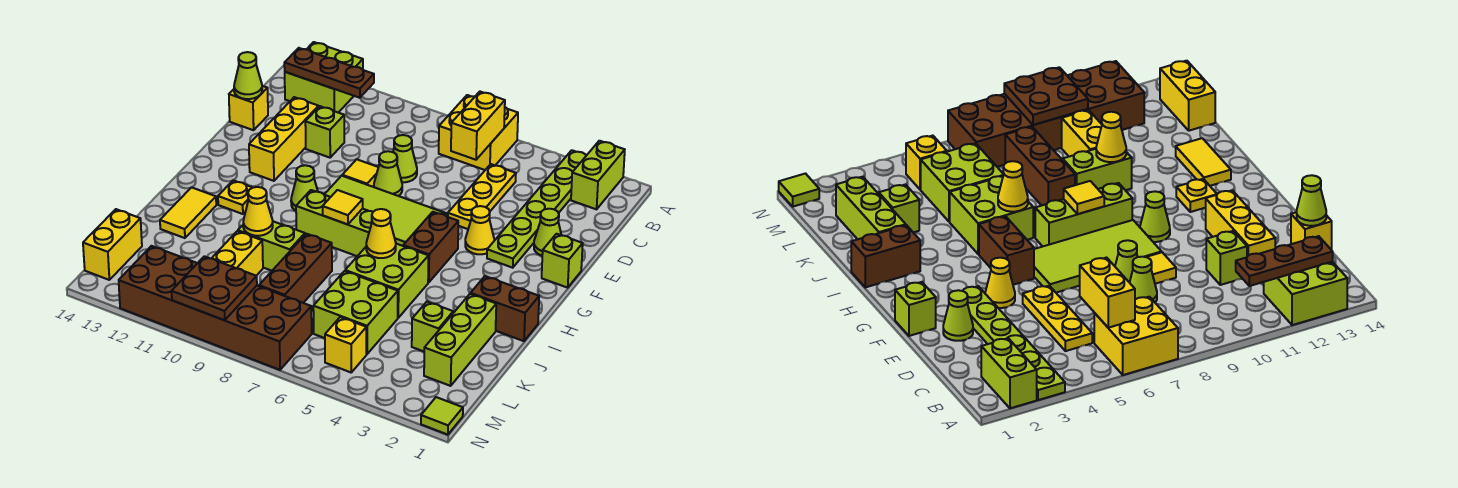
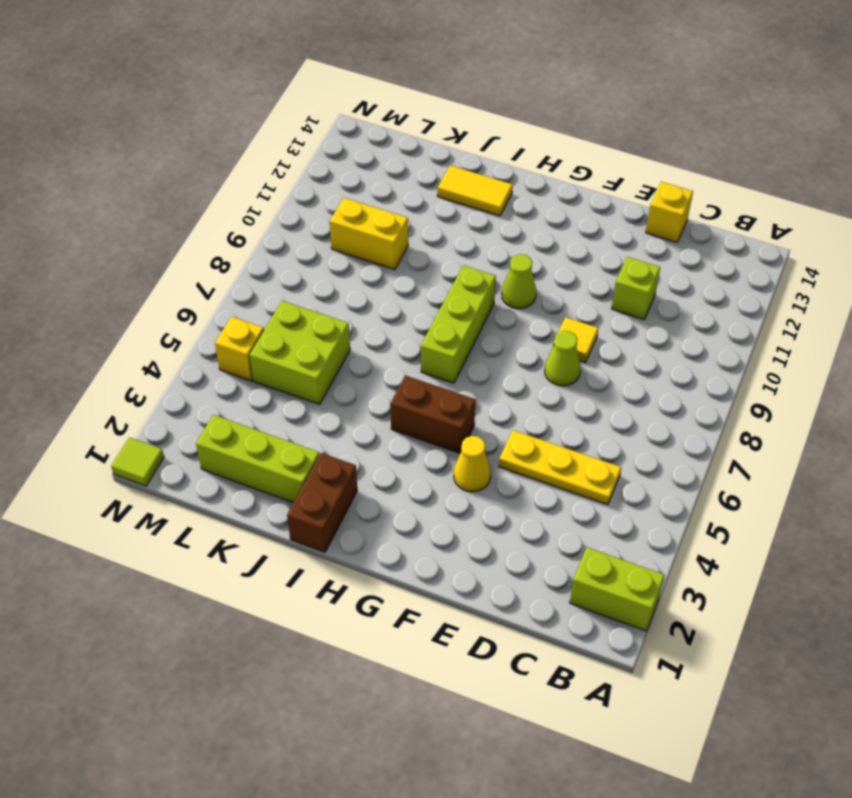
none -> lime plate A3:F3 level 1
none -> yellow brick A6:B7 level 1
none -> lime brick A12:B13 level 1
none -> lime cone D8 level 1

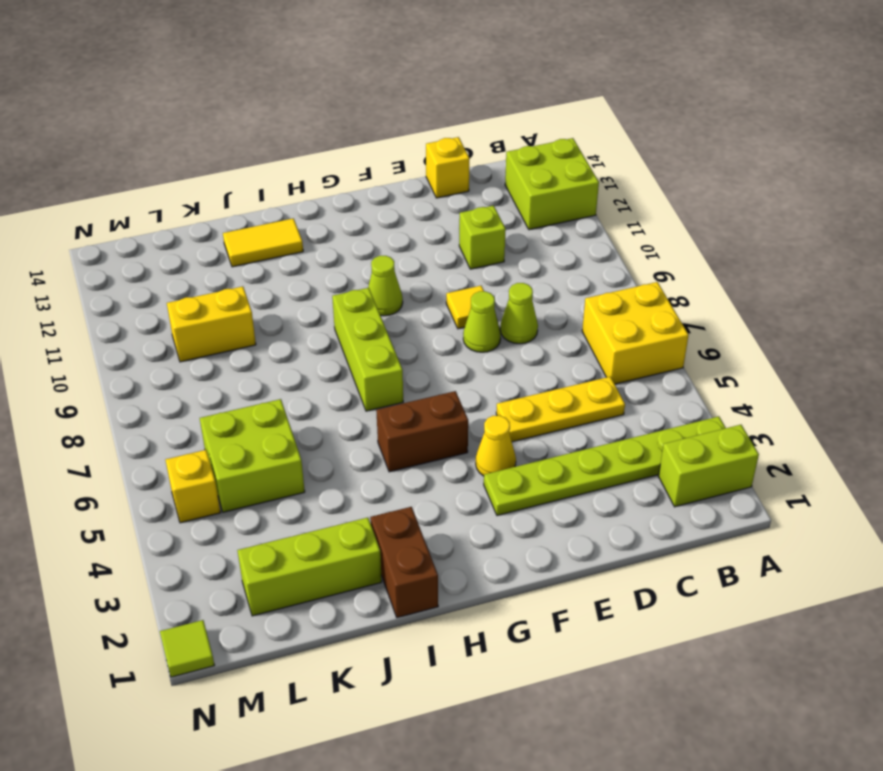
none -> yellow brick D12:F12 level 1
none -> lime cone E2 level 1
none -> lime brick F1 level 1
none -> lime tile F6:G9 level 1

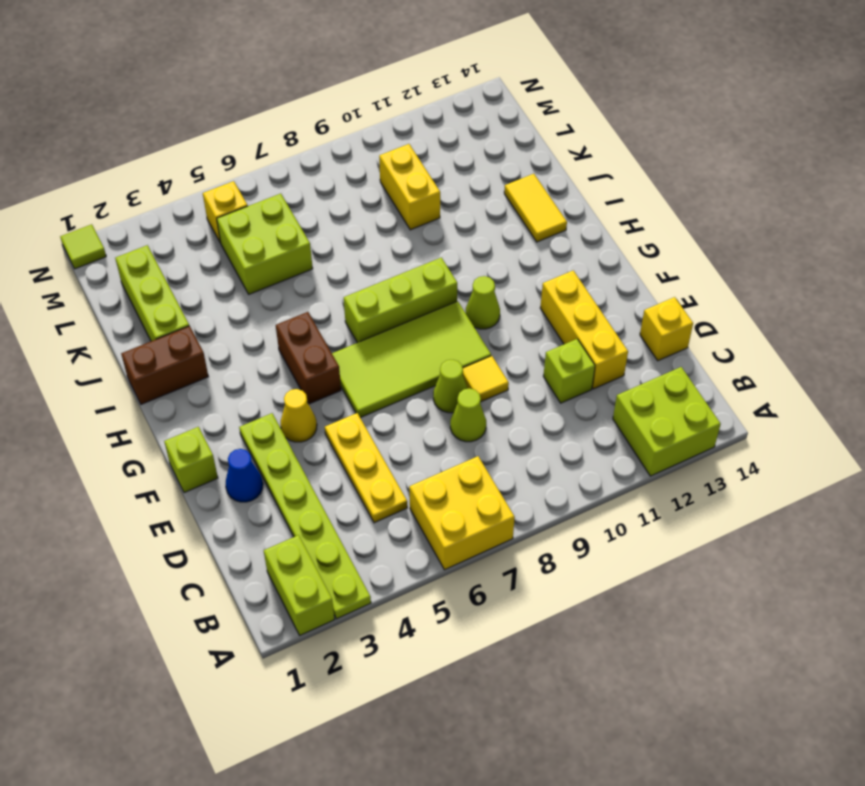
blue cone E2 level 1 -> lime cone E2 level 1
none -> yellow plate H12 level 1
none -> lime brick I5:J6 level 1
none -> brown brick J8:L8 level 1
none -> lime brick J9:J10 level 1

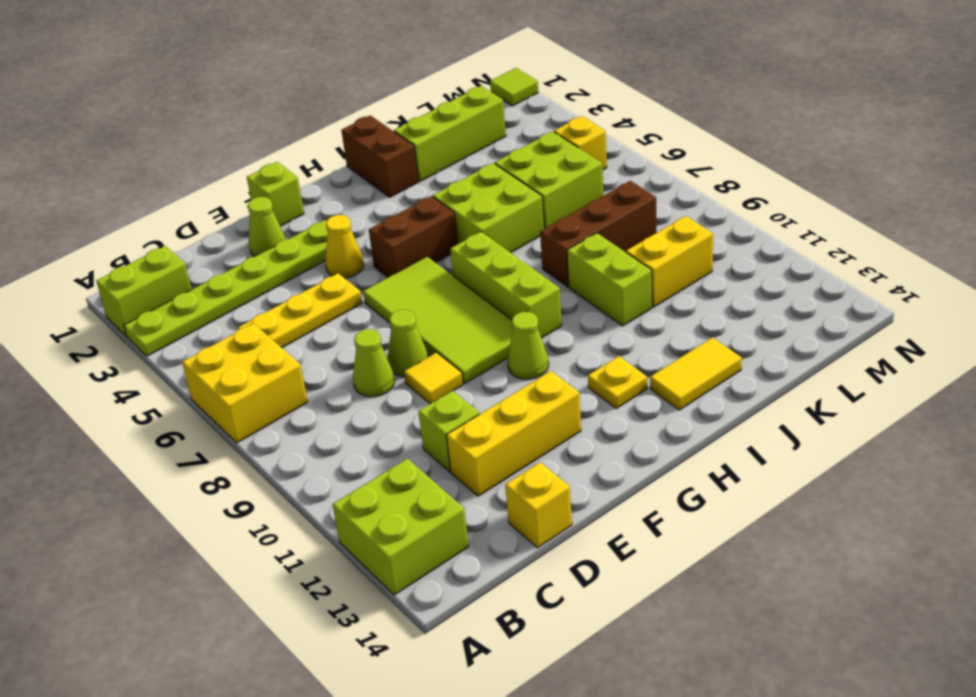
none -> lime brick K3 level 1
none -> yellow brick L14:M14 level 1
none -> brown brick M7:N12 level 1
none -> yellow brick B6:C6 level 2

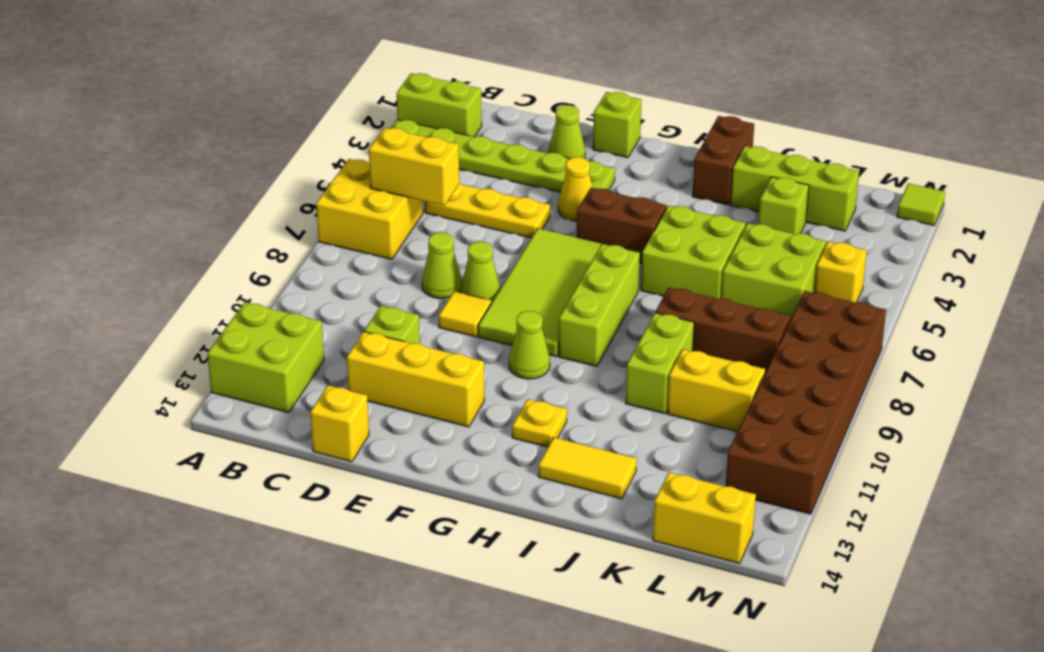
none -> brown plate B11:B13 level 2
none -> lime cone D14 level 2
none -> yellow tile H8 level 2
none -> yellow cone I6 level 2

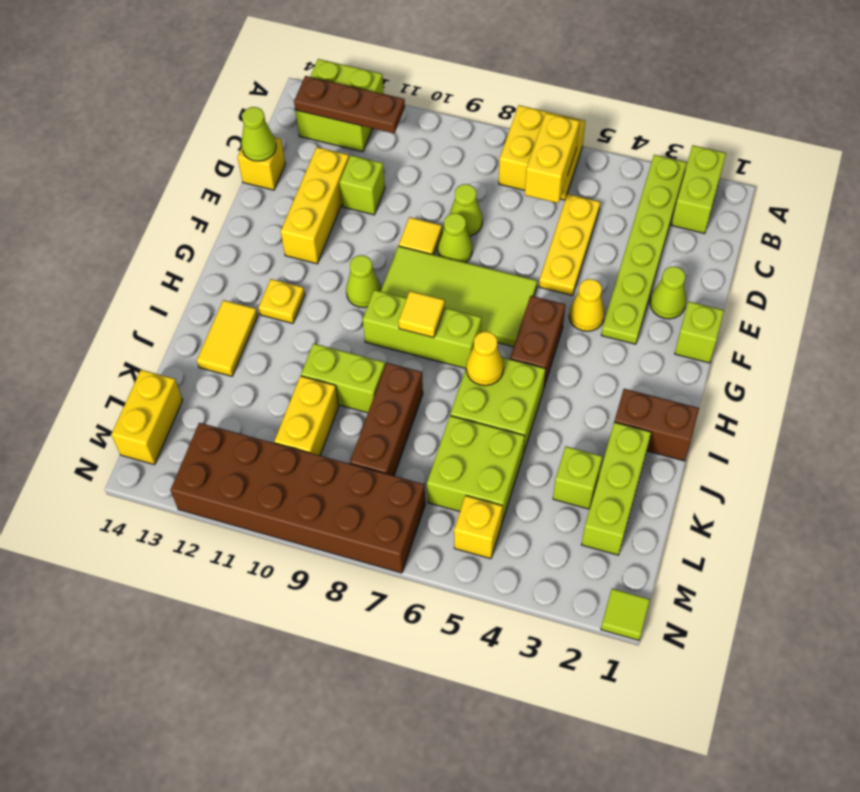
none -> yellow cone J10 level 2
none -> brown plate M9:N10 level 2

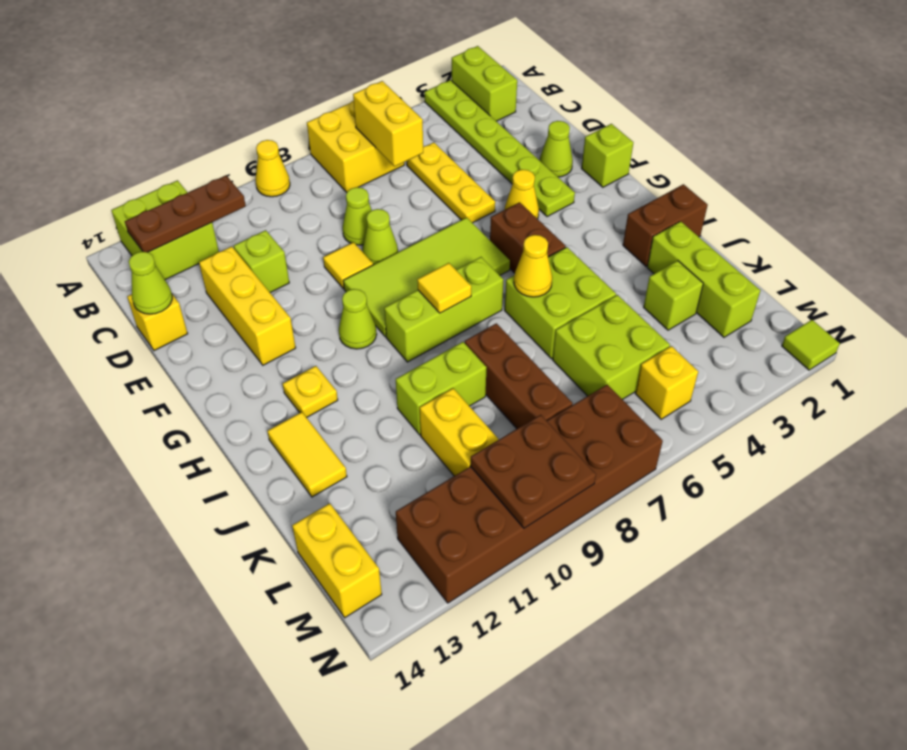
yellow cone A9 level 1 -> yellow cone J10 level 2

